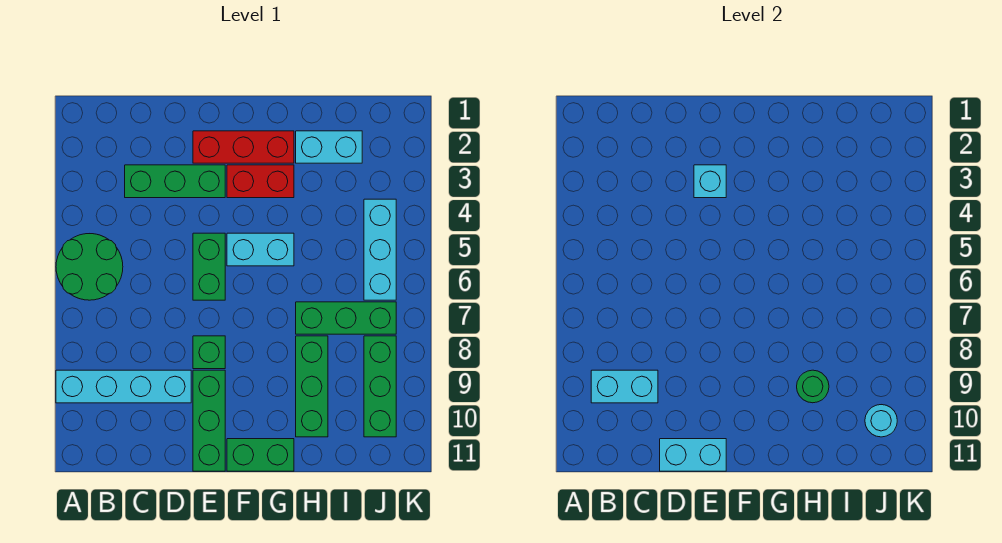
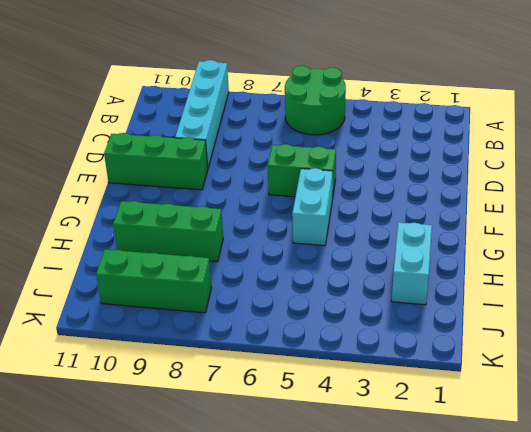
none -> green brick C3:E3 level 1
none -> red brick E2:G2 level 1
none -> green brick E8 level 1

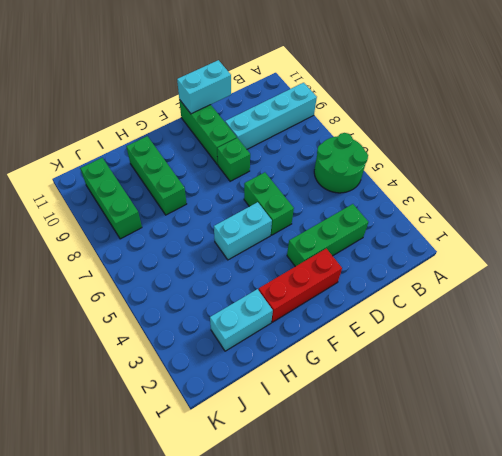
none -> red brick F3:G3 level 1
none -> green brick F11:G11 level 1
none -> green brick H7:J7 level 1

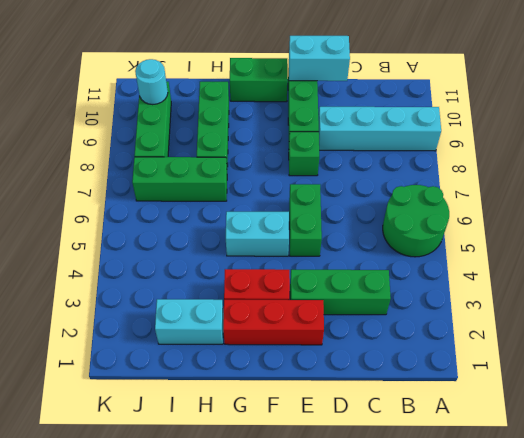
none -> cyan brick J4:J6 level 1
none -> cyan brick B9:C9 level 2
none -> cyan brick E3 level 2

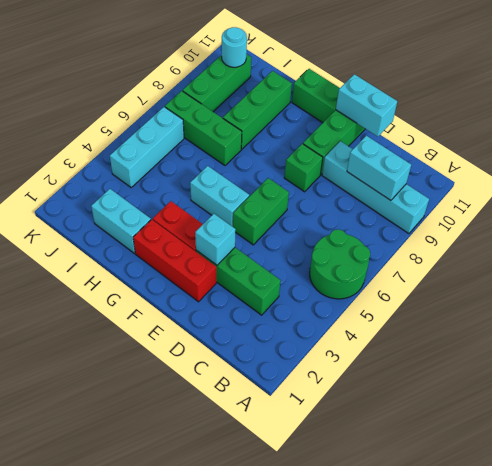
none -> green round brick H9 level 2

